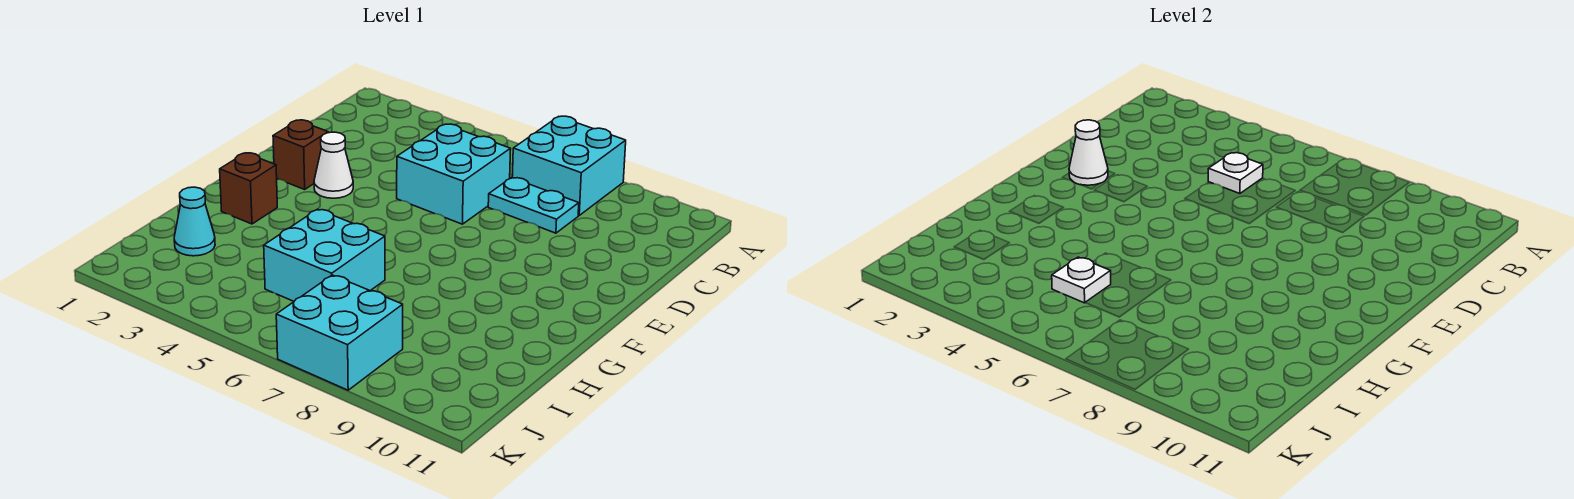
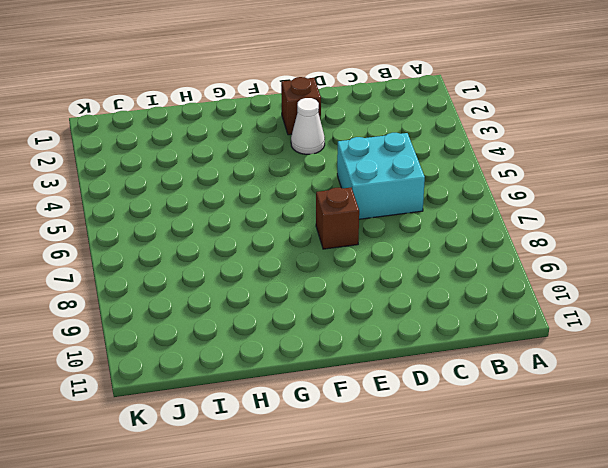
brown brick E7 level 1 -> brown brick G2 level 1
none -> cyan brick A7:B8 level 1
none -> cyan plate C7:C8 level 1
none -> cyan brick H5:I6 level 1

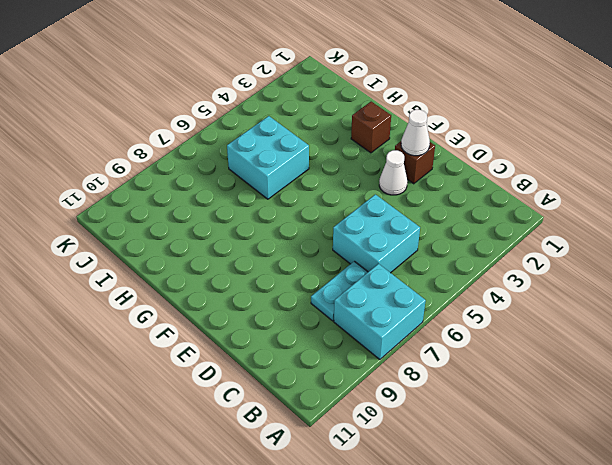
none -> cyan cone I2 level 1
none -> cyan brick J7:K8 level 1
none -> white plate C5 level 2

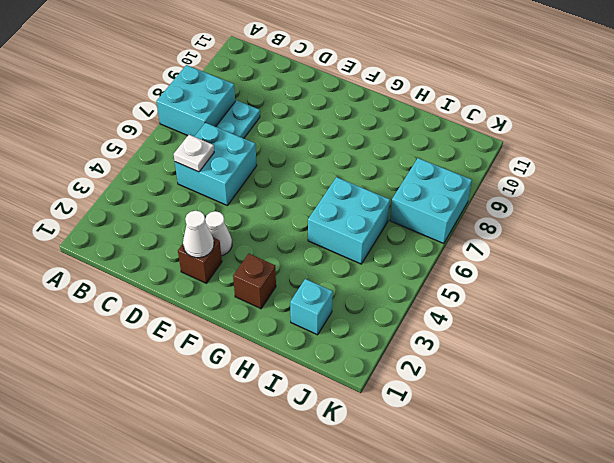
cyan brick I2 level 1 -> cyan cone I2 level 1
none -> white plate I5 level 2

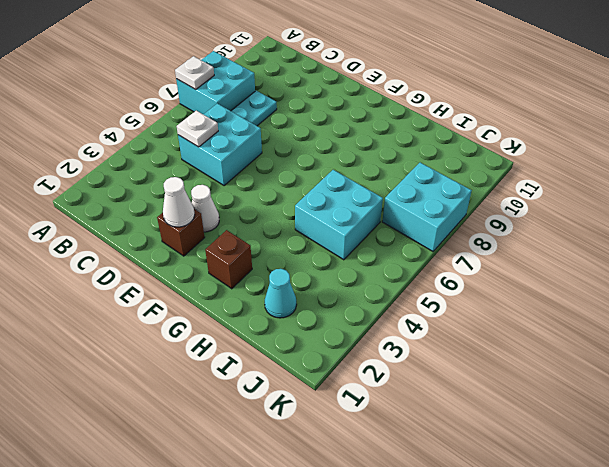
white plate A7 level 2 -> white plate I5 level 2

